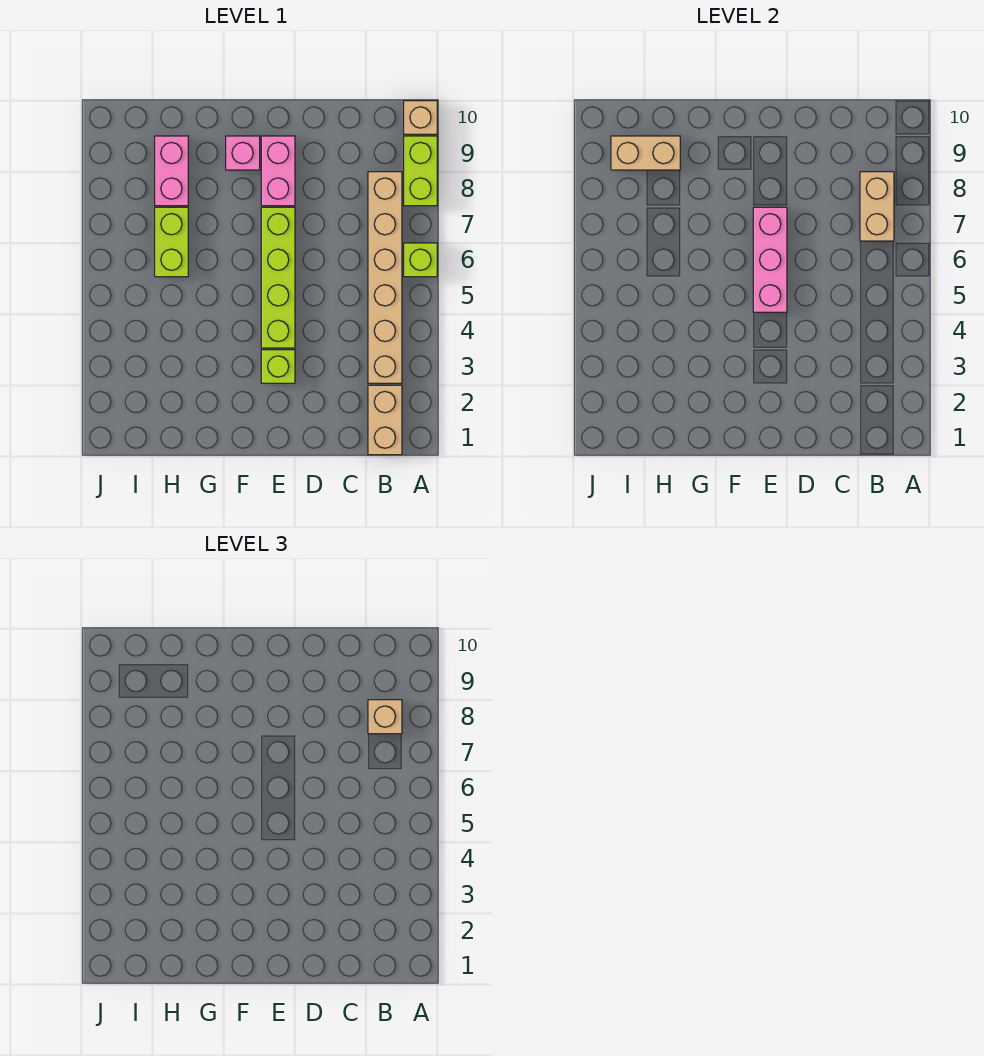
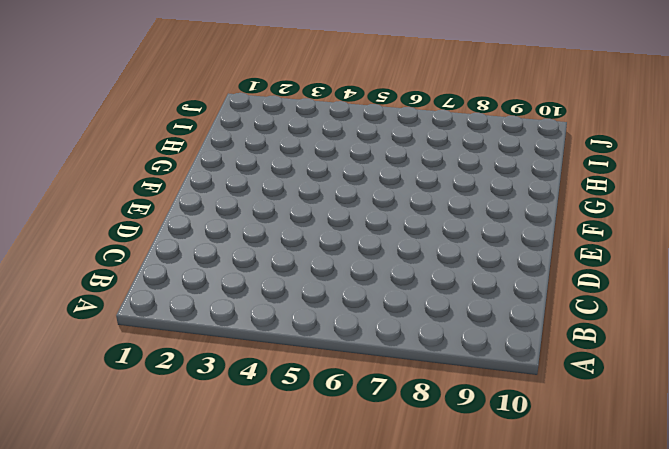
none -> lime brick A6 level 1
none -> lime brick A8:A9 level 1
none -> tan brick A10 level 1

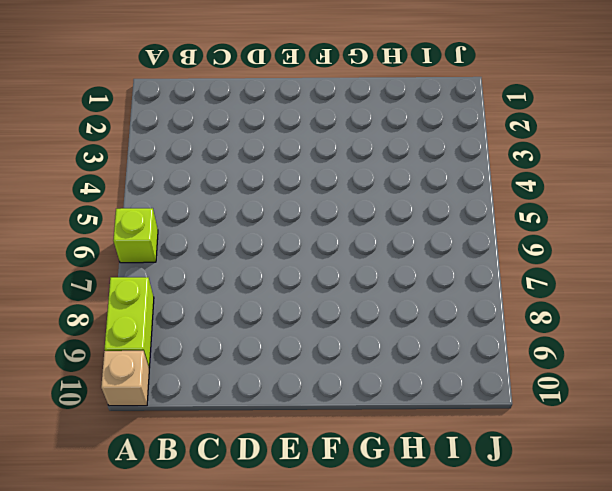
none -> tan brick B1:B2 level 1
none -> tan brick B3:B8 level 1
none -> lime brick E3 level 1

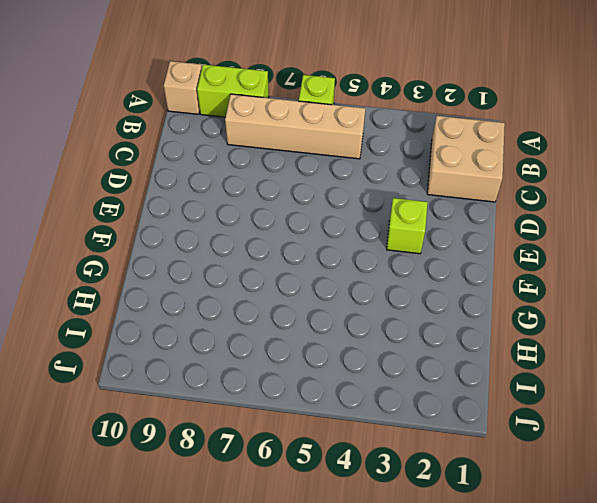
tan brick B1:C2 level 1 -> tan brick B1:B2 level 1
tan brick B5:B8 level 1 -> tan brick B3:B8 level 1
none -> lime brick E4:E7 level 1
none -> pink brick E8:E9 level 1
none -> pink brick F9 level 1

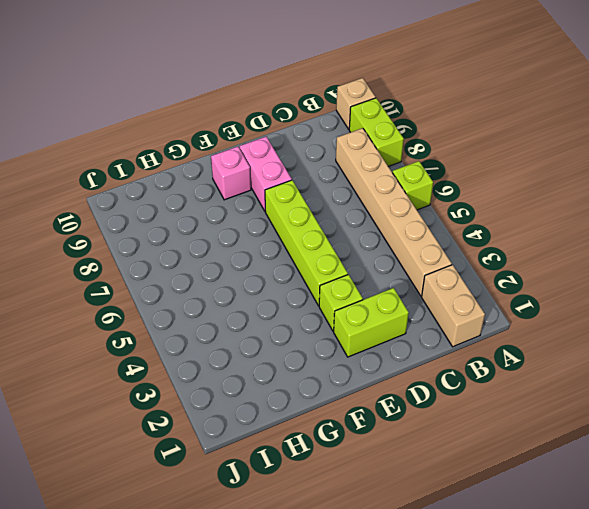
lime brick D2:E2 level 1 -> lime brick H6:H7 level 1
none -> pink brick H8:H9 level 1
none -> tan brick B7:B8 level 2
none -> pink brick E5:E7 level 2

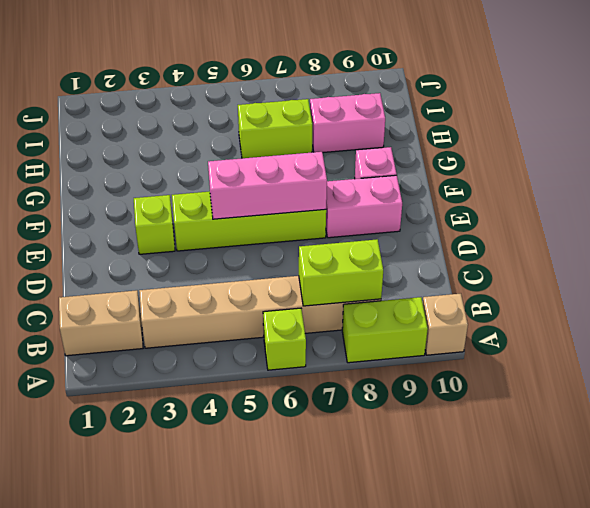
lime brick B7:B8 level 2 -> tan brick B7:B8 level 2
none -> tan brick H9:I9 level 2
none -> tan brick B8 level 3

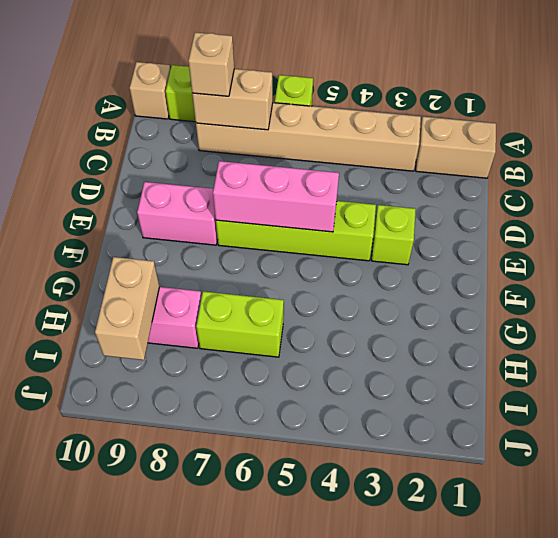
none -> pink brick F9 level 1

